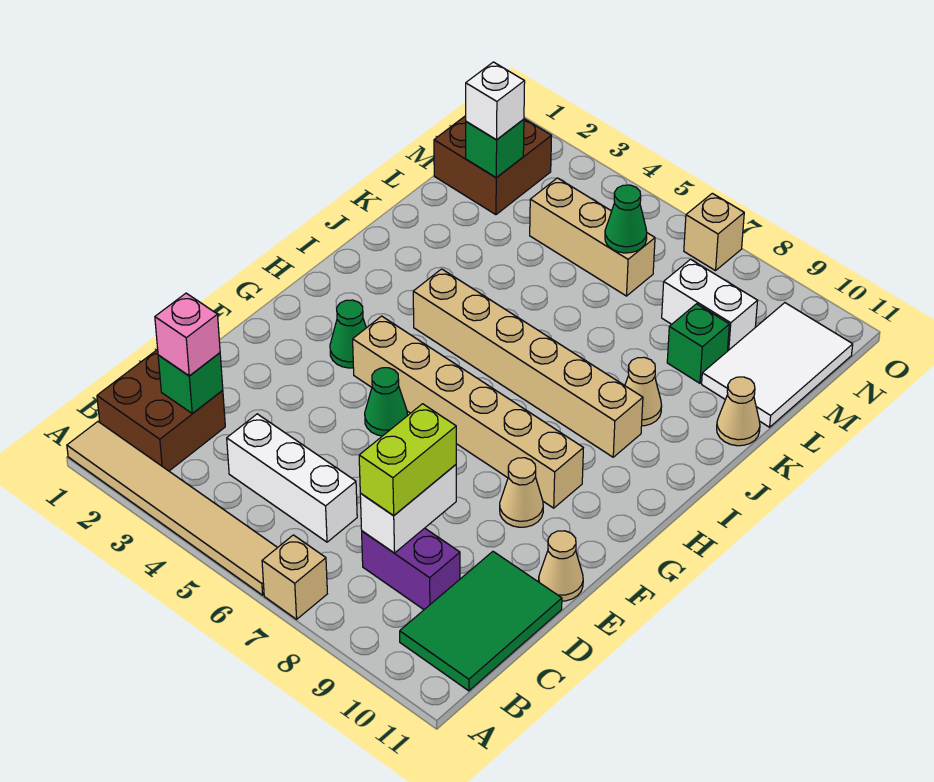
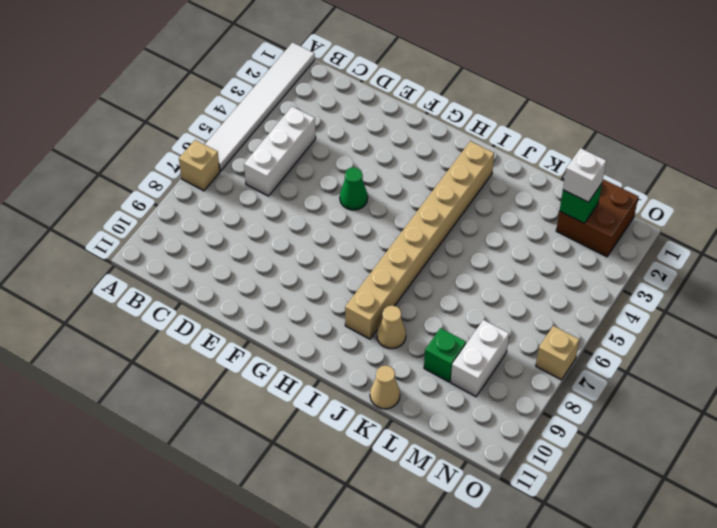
white tile A1:A6 level 1 -> tan tile A1:A6 level 1
tan brick I2:I9 level 1 -> tan brick I4:I9 level 1
none -> brown brick B1:C2 level 1
none -> green tile B10:D11 level 1
none -> purple brick C8:C9 level 1

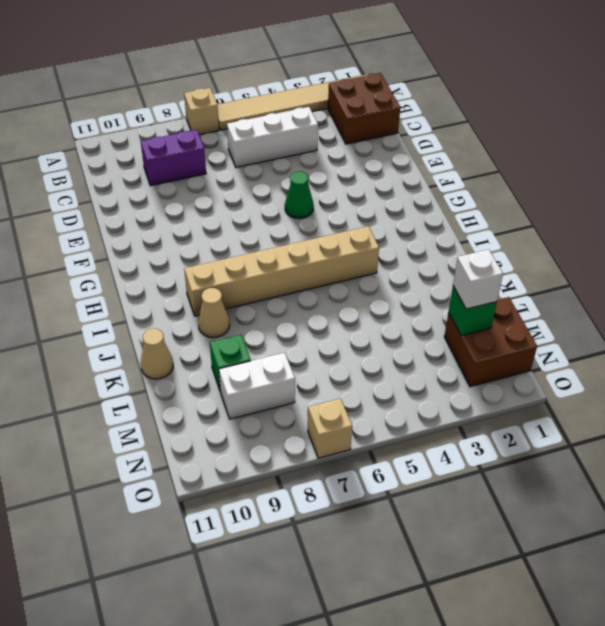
none -> green tile B10:D11 level 1
none -> tan cone E11 level 1
none -> tan cone F9 level 1

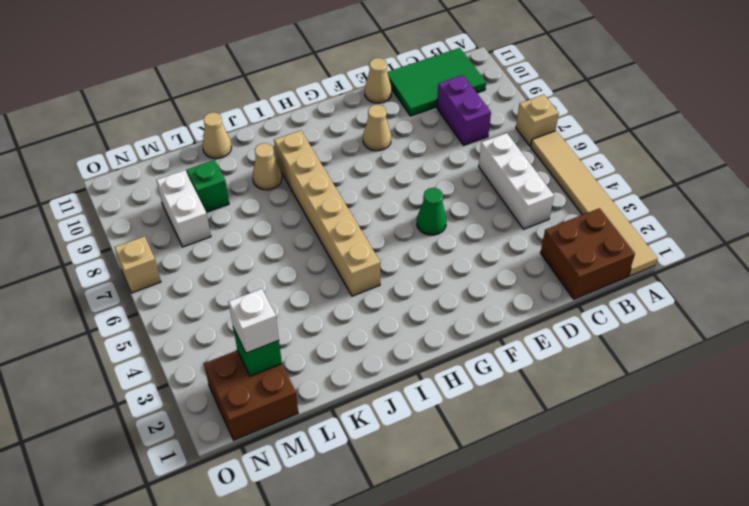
none -> green cone G3 level 1
none -> tan brick G4:G9 level 1
none -> white tile L10:N11 level 1

